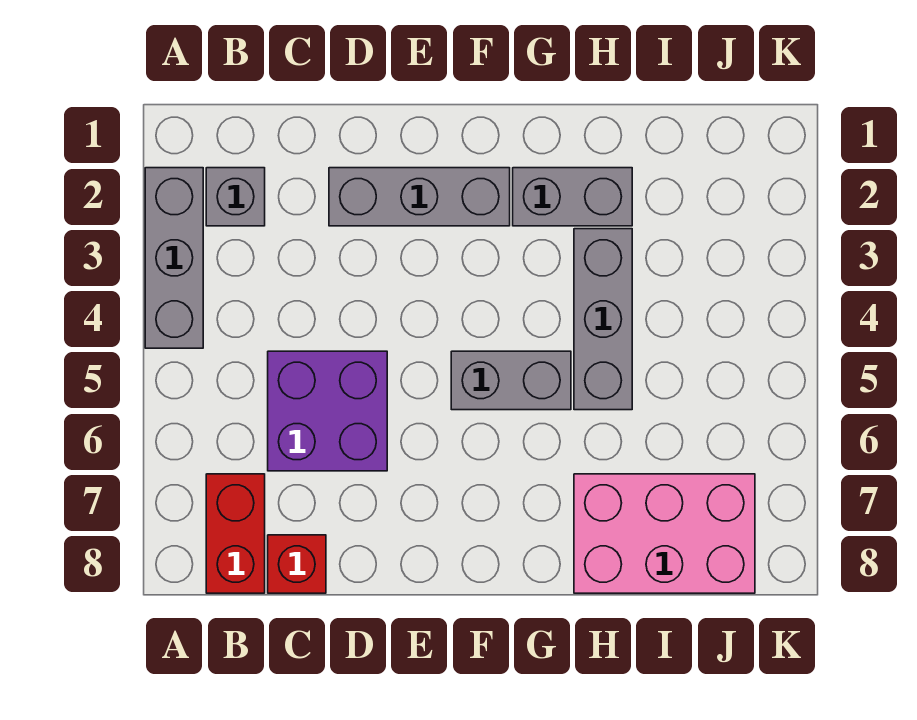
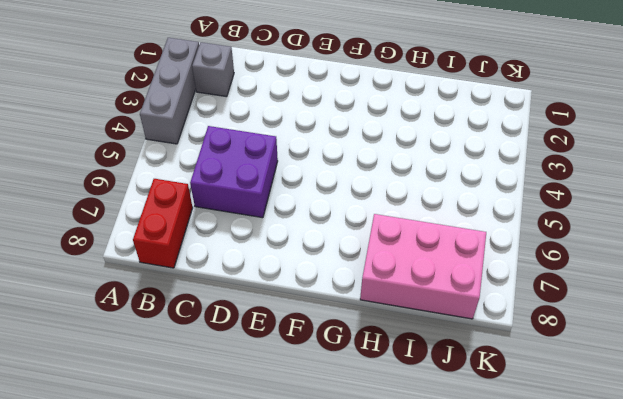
none -> red brick C8 level 1
none -> grey brick D2:F2 level 1

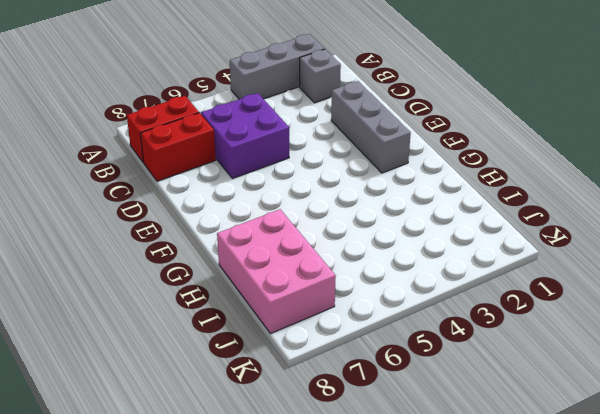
red brick C7:C8 level 1 -> red brick C8 level 1
none -> grey brick F5:G5 level 1
none -> grey brick G2:H2 level 1

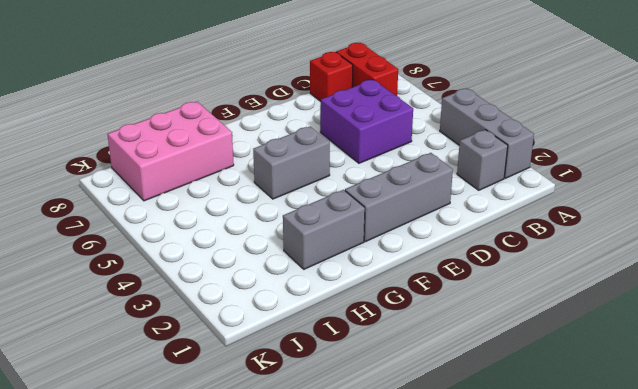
none -> grey brick H3:H5 level 1

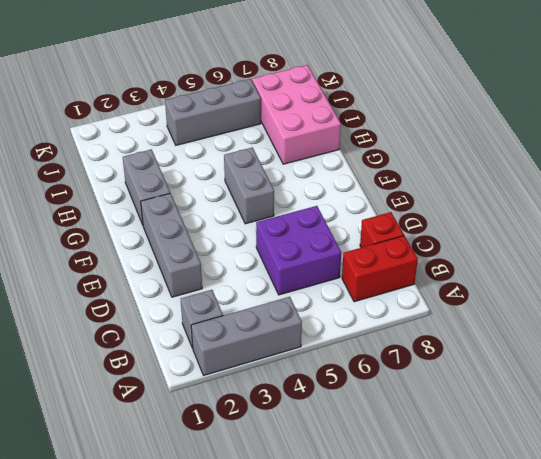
grey brick J4:J6 level 1 -> grey brick H3:H5 level 1

